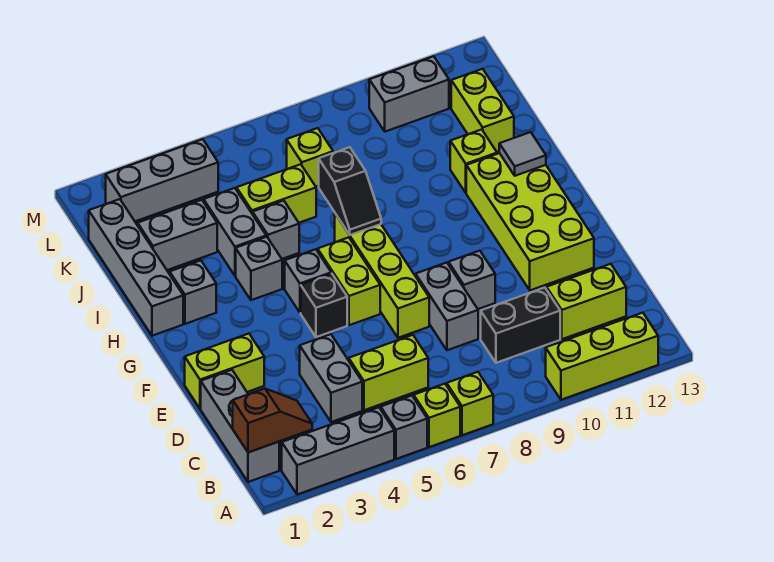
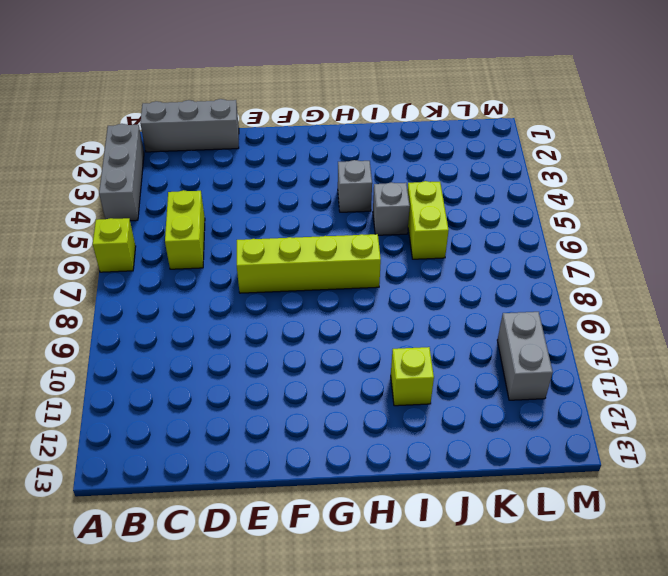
none -> grey brick A5 level 1
none -> lime brick A7 level 1
none -> lime brick A10:A12 level 1
none -> grey brick C4:D4 level 1

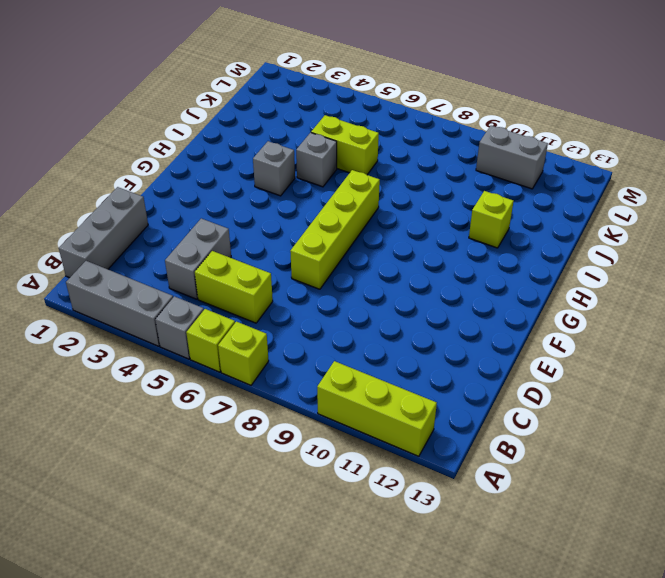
none -> black brick C9:C10 level 1
none -> lime brick C11:C12 level 1
none -> grey brick D8:E8 level 1
none -> lime brick E1:E2 level 1

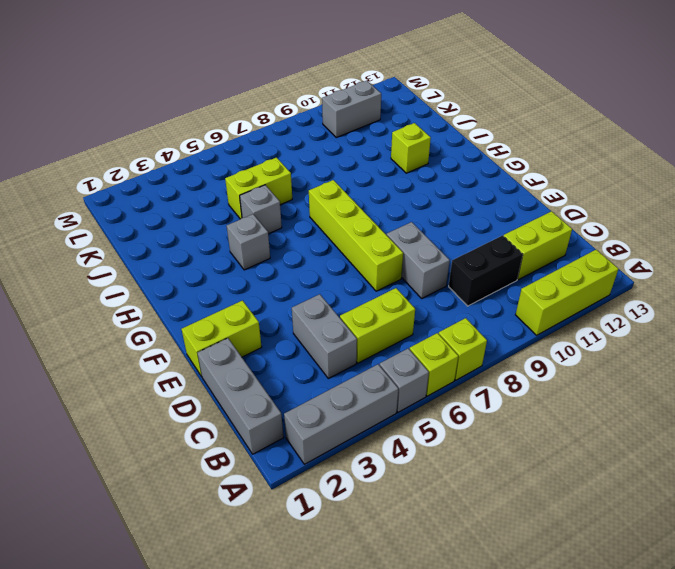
none -> grey brick E9 level 1
none -> lime brick E11:H12 level 1
none -> black brick F5 level 1
none -> lime brick F6:G6 level 1

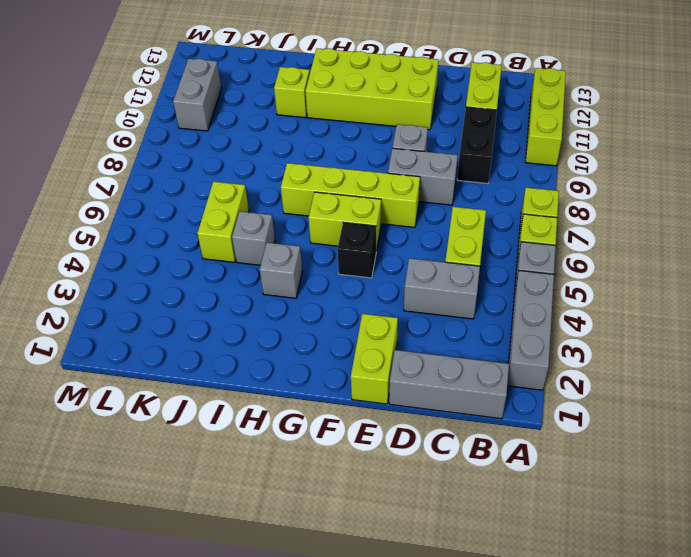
none -> grey brick G5 level 1
none -> grey brick H1:K1 level 1
none -> grey brick H2 level 1
none -> grey brick I4:J4 level 1

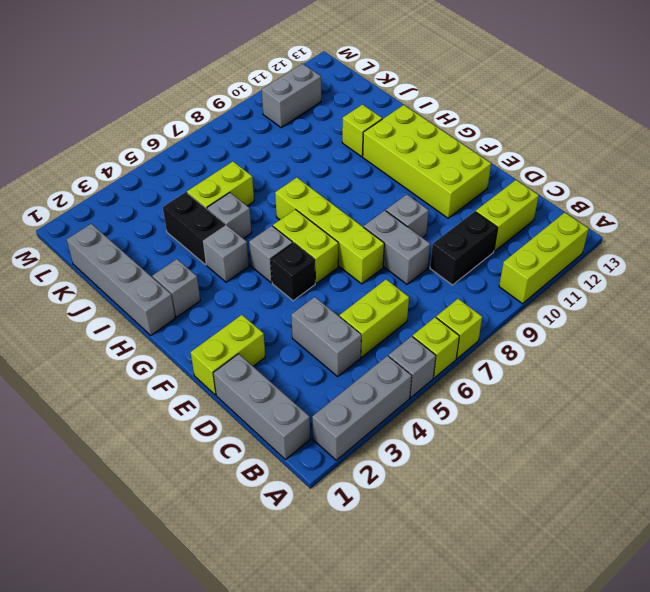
black brick I4:J4 level 1 -> grey brick I4:J4 level 1
none -> grey brick J2:J3 level 1
none -> lime brick J12:K12 level 1
none -> lime brick K7 level 1
none -> grey brick L2:L4 level 1

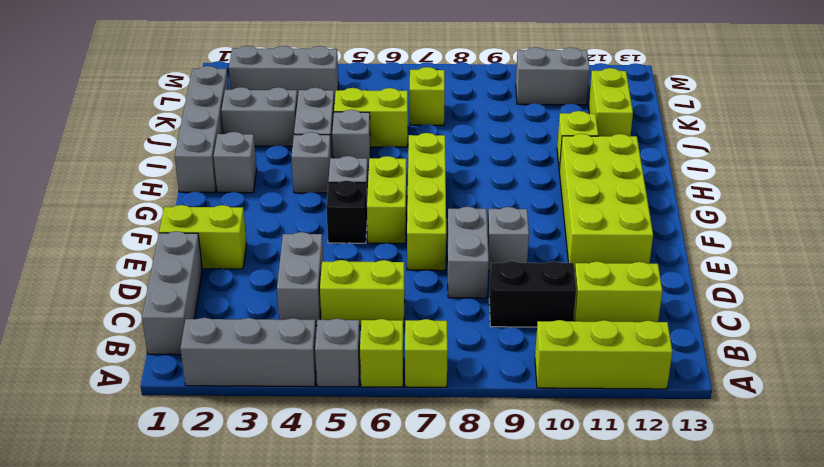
none -> brown slope B1:B2 level 2 top 1
none -> black slope H7:I7 level 2 top I
none -> grey tile H12 level 2

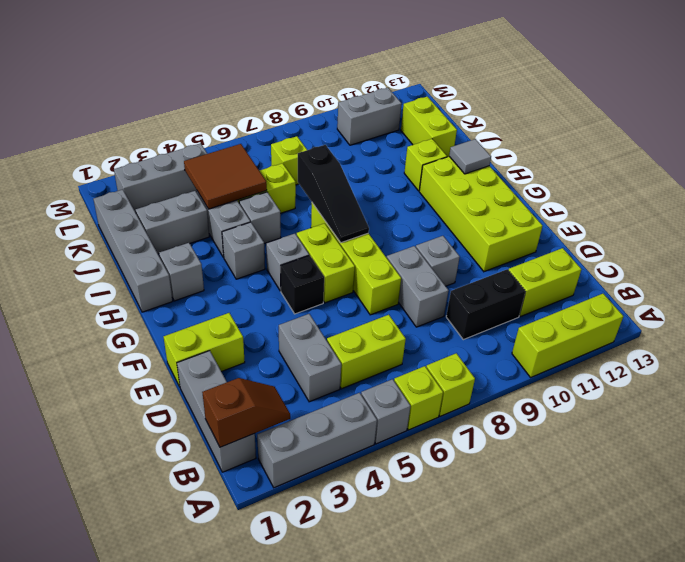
black slope G7:I7 level 2 top I -> black slope H7:I7 level 2 top I
brown tile J4:K5 level 2 -> none

